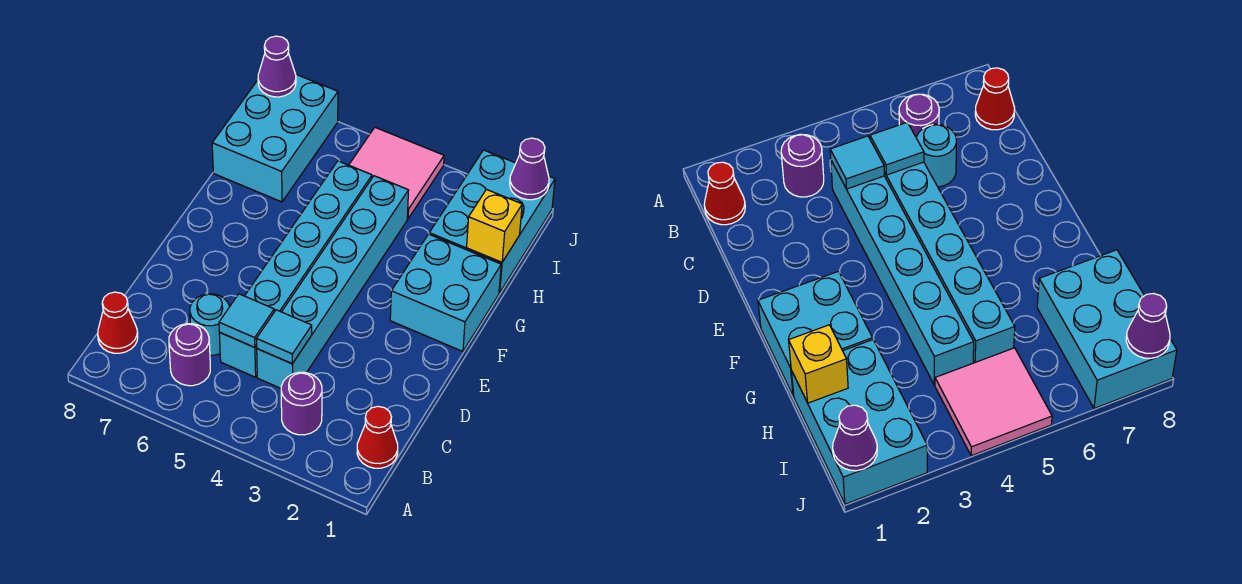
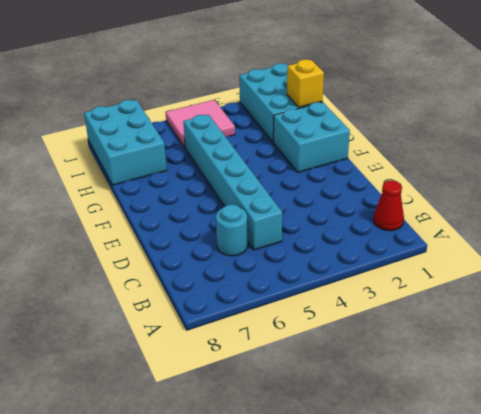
none -> purple round brick B3 level 1
none -> purple round brick B6 level 1
none -> red cone B8 level 1

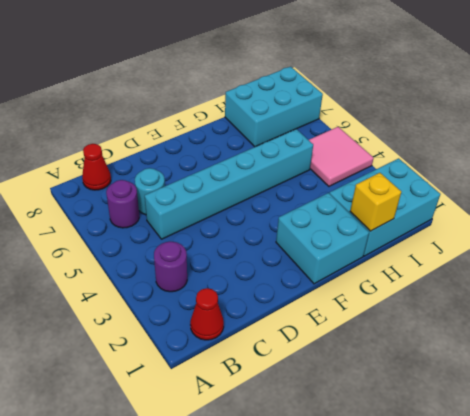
none -> cyan brick C4:H4 level 1
none -> cyan tile C4 level 2
none -> cyan tile C5 level 2

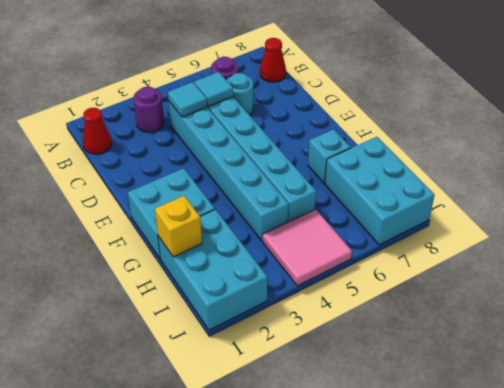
cyan brick G7 level 1 -> none
none -> purple cone J1 level 2
none -> purple cone J8 level 2

